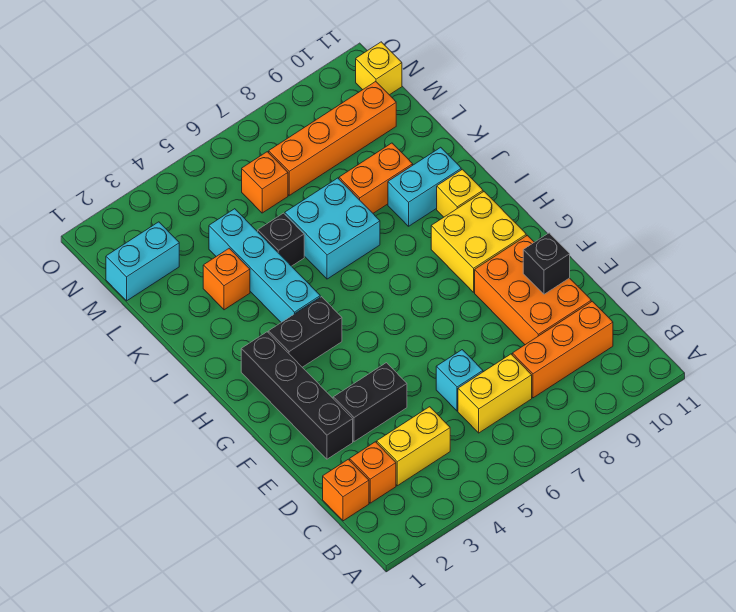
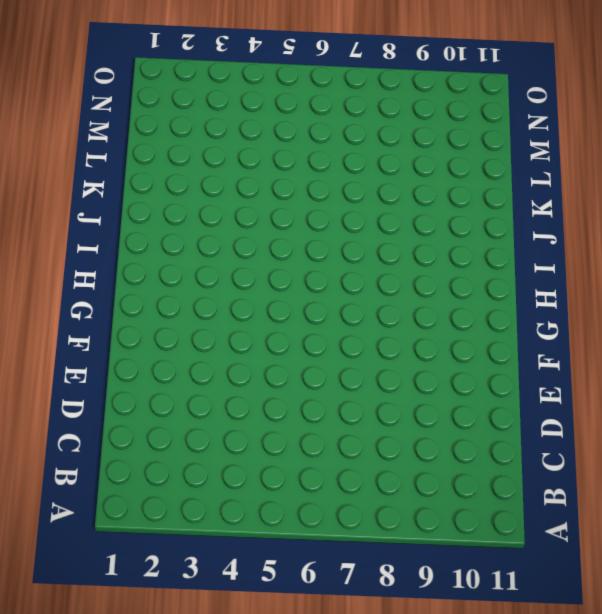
none -> orange brick C1 level 1
none -> orange brick C2 level 1
none -> yellow brick C3:C4 level 1

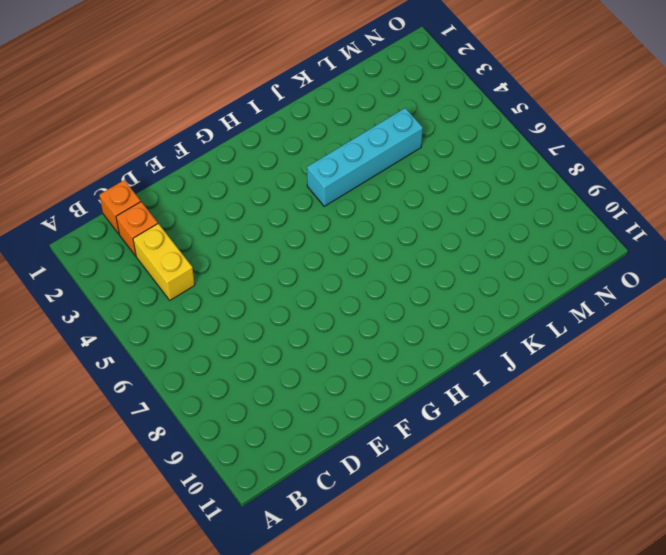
none -> yellow brick C6:C7 level 1
none -> orange brick C8:C10 level 1
none -> cyan brick D6 level 1

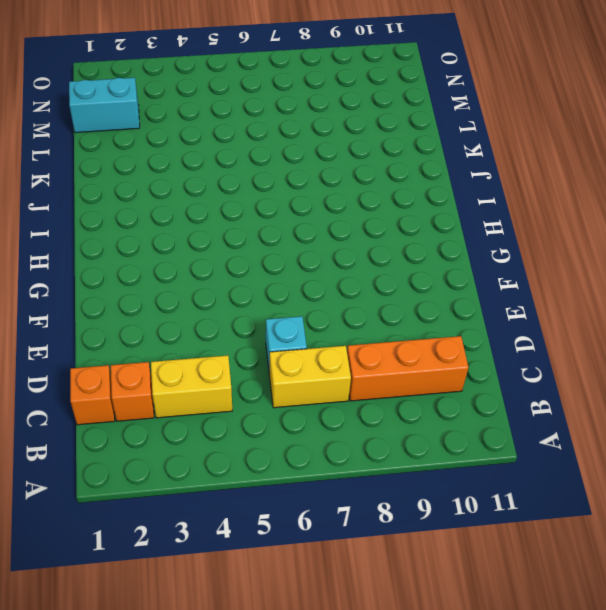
none -> orange brick D9:F10 level 1
none -> black brick E2:H2 level 1
none -> black brick E3:E4 level 1

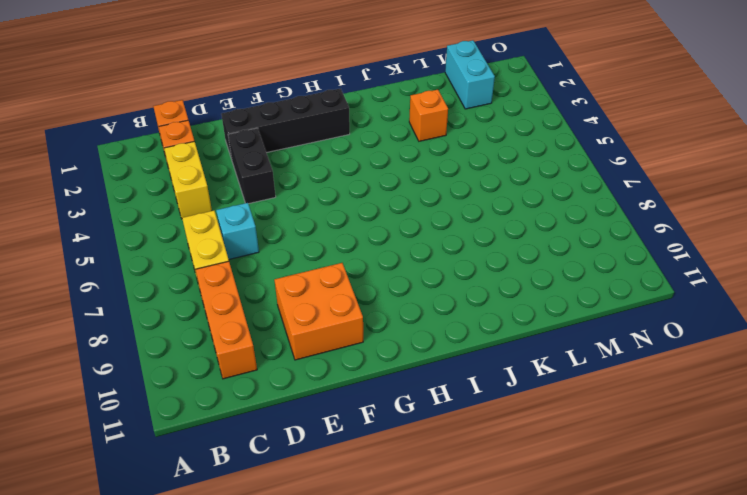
orange brick E9:F10 level 1 -> orange brick D9:F10 level 1
none -> yellow brick G9:H10 level 1
none -> black brick H3:H4 level 1
none -> cyan brick I4:L4 level 1

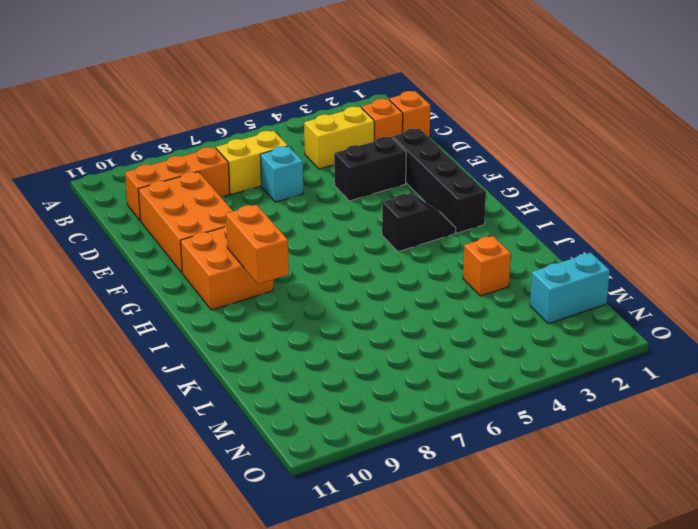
orange brick G9:H10 level 1 -> yellow brick G9:H10 level 1
black slope H3:H4 level 1 top 4 -> black brick H3:H4 level 1
orange brick H9:I9 level 2 -> orange brick K8:K9 level 1
none -> cyan brick I4:L4 level 1
none -> yellow brick I10 level 1
none -> cyan brick J6:K7 level 1

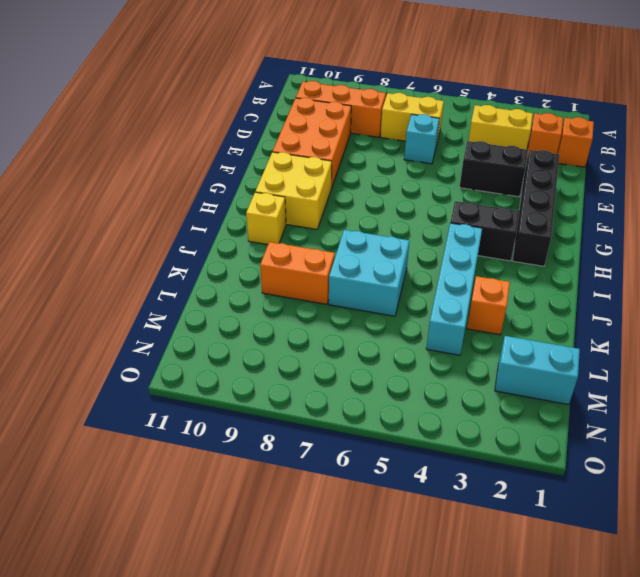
none -> cyan brick J9:J10 level 1
none -> black brick K5 level 1
none -> orange brick M6 level 1

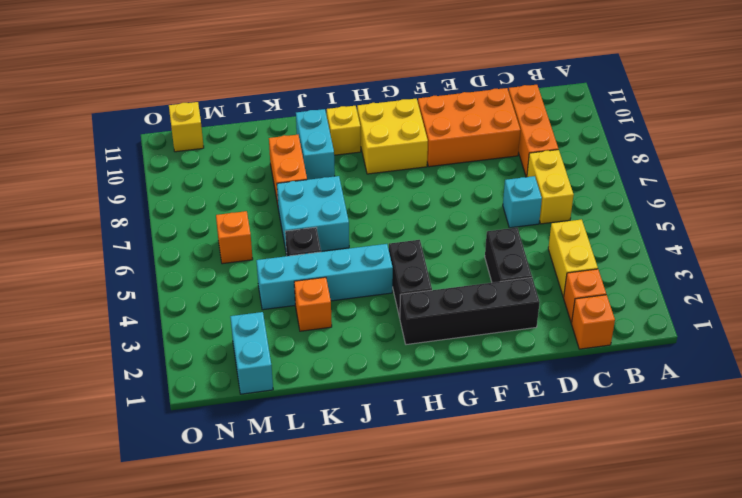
none -> orange brick M7:M10 level 1
none -> black brick E10 level 2

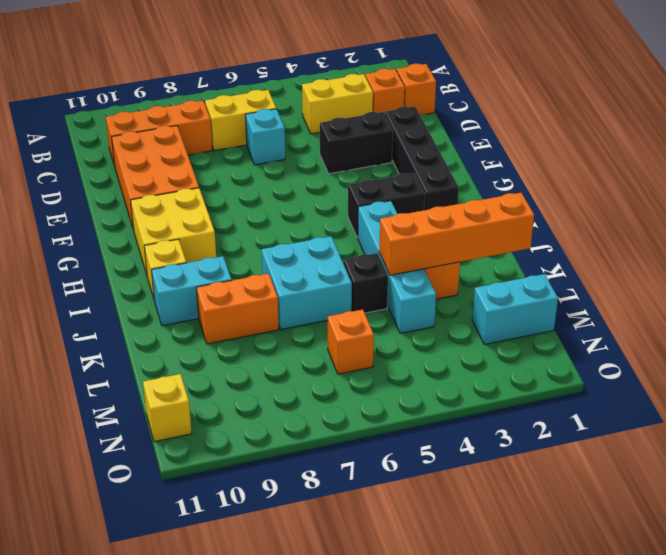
orange brick K1:K4 level 2 -> orange brick M7:M10 level 1
none -> black brick E10 level 2

